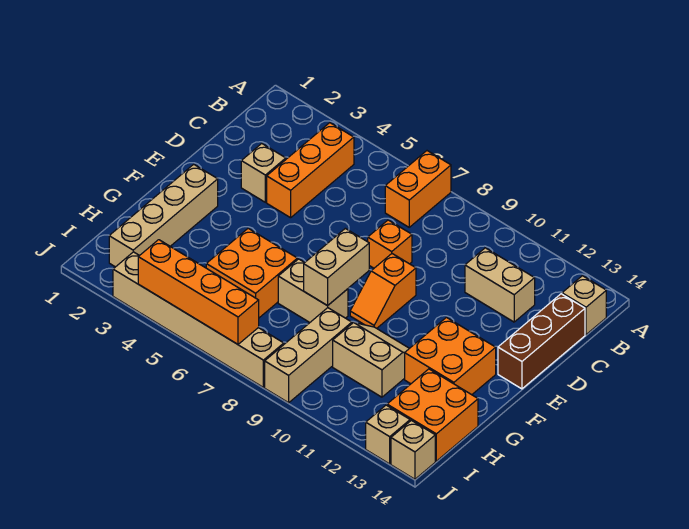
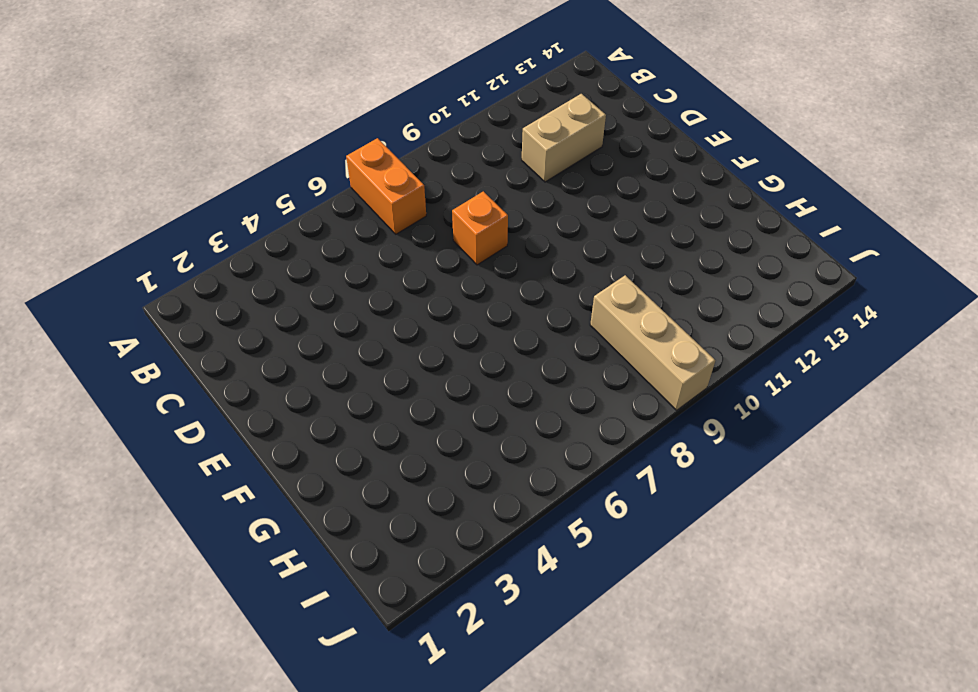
none -> orange brick B4:D4 level 1
none -> tan brick B14 level 1
none -> brown brick C14:E14 level 1

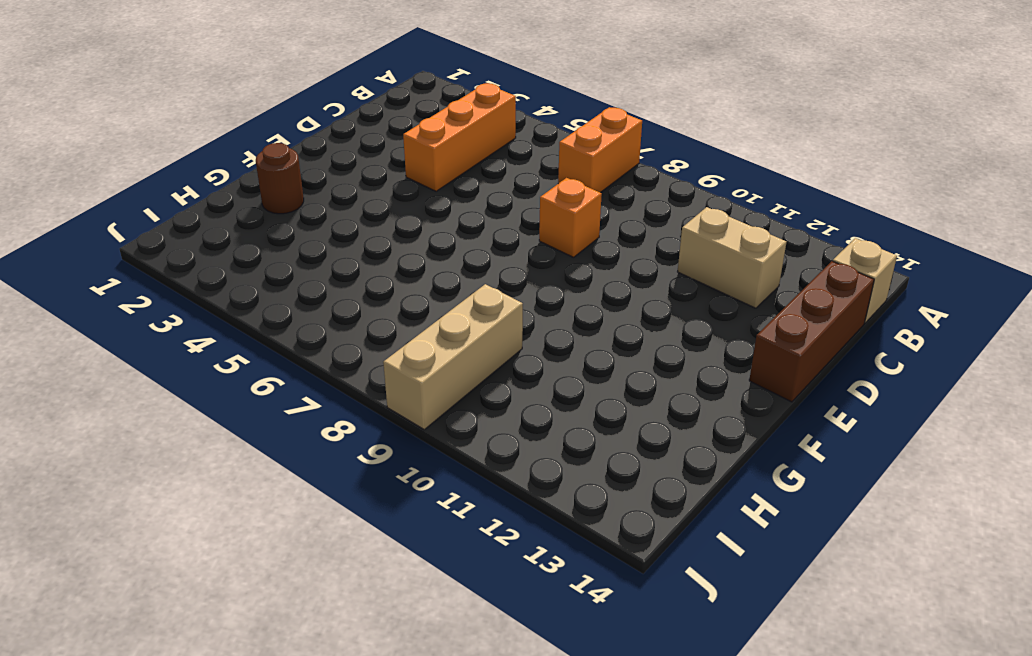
brown round brick G2 level 1 -> tan brick F2:I2 level 1
none -> tan brick D3 level 1
none -> orange slope E9:F9 level 1 top E
none -> orange brick F12:G13 level 1

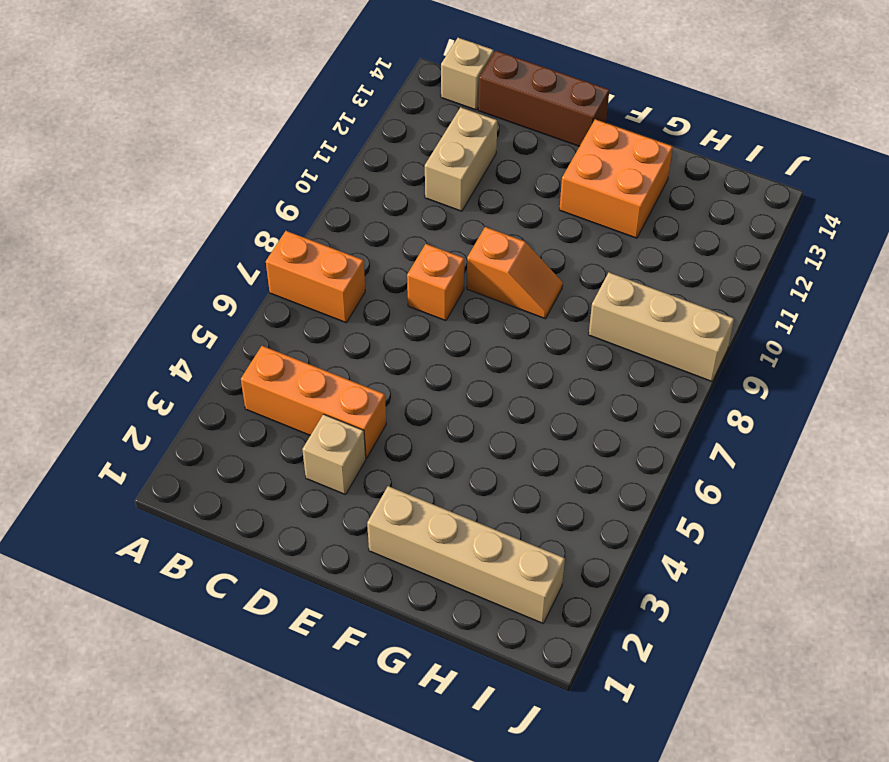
none -> orange brick G5:H6 level 1
none -> tan brick G7:G8 level 1
none -> tan slope G10:H11 level 1 top H

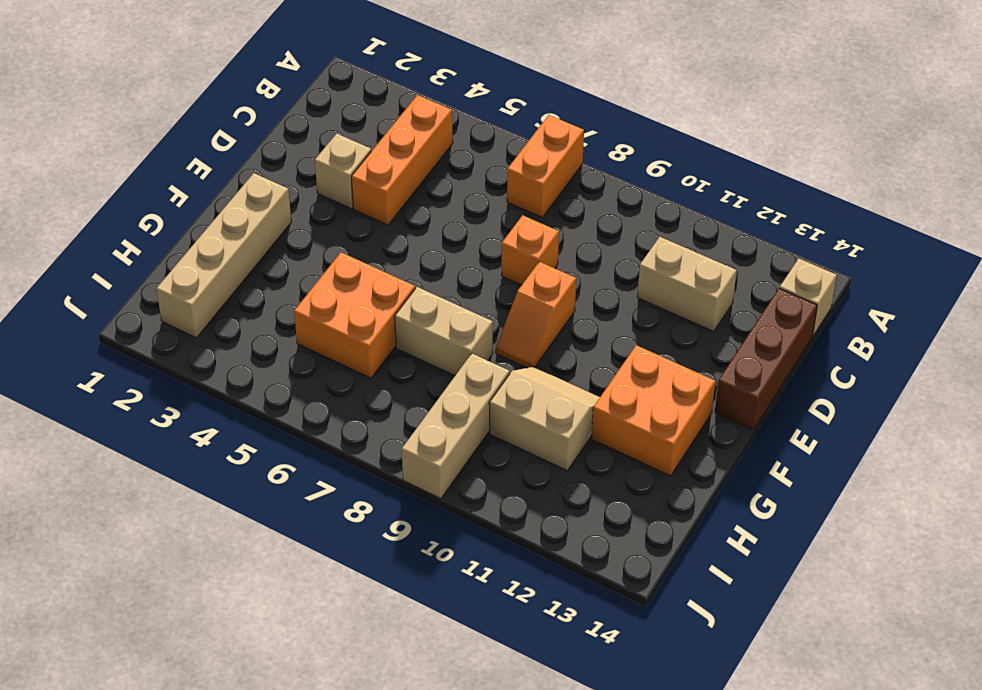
none -> orange brick H13:I14 level 1
none -> tan brick J3:J8 level 1
none -> tan brick J13 level 1

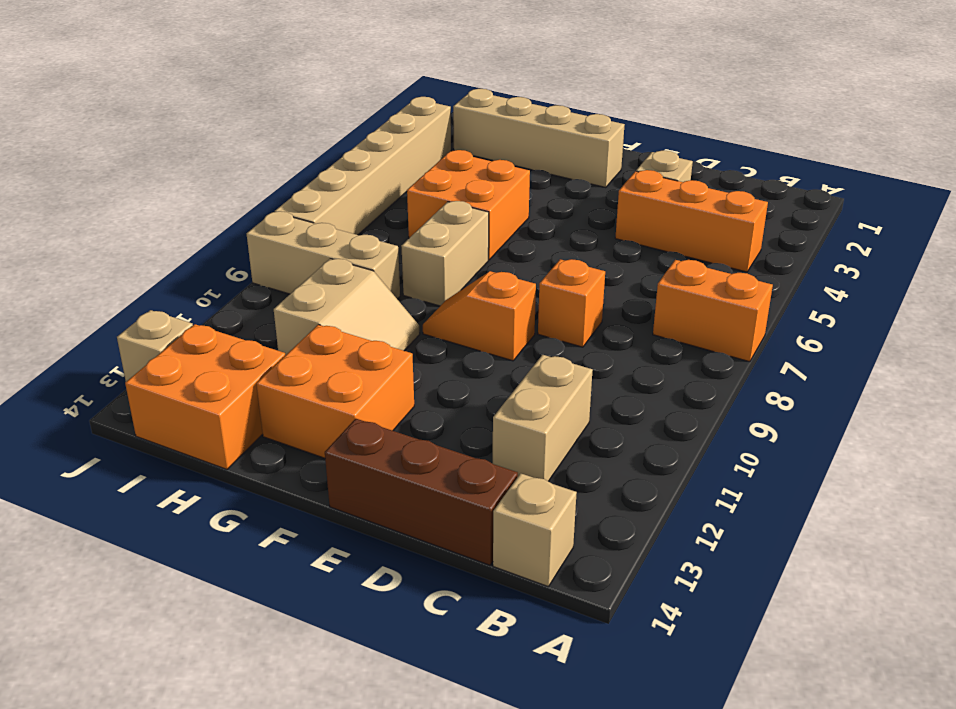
none -> tan brick J14 level 1
none -> tan brick F8:G8 level 2
none -> orange brick J4:J7 level 2

